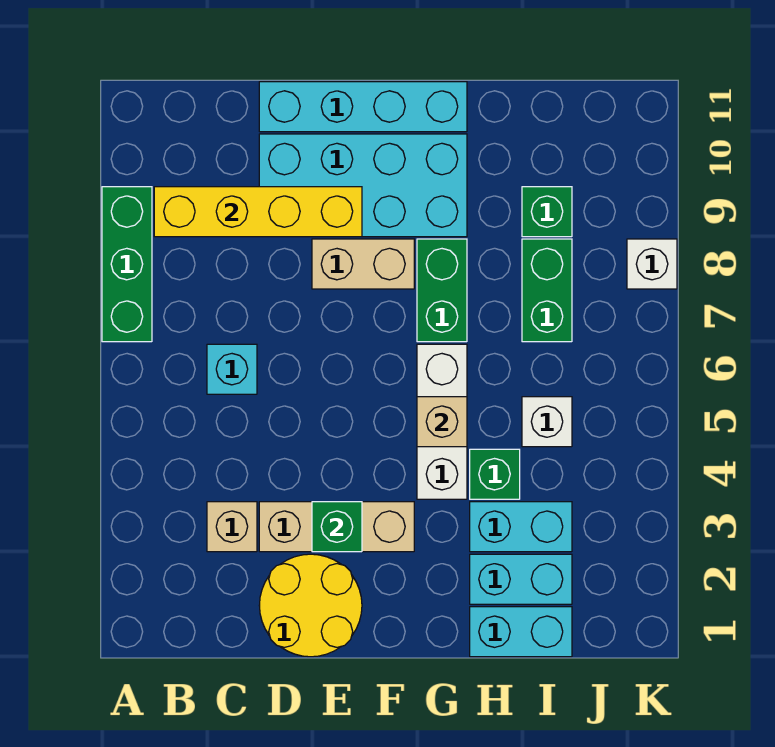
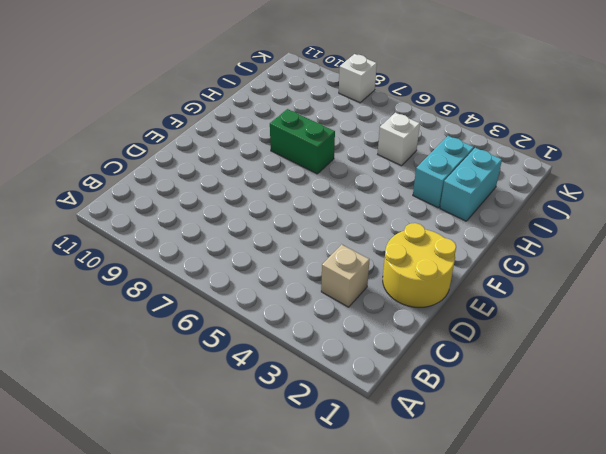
none -> green brick A7:A9 level 1
none -> cyan brick C6 level 1
none -> tan brick D3:F3 level 1

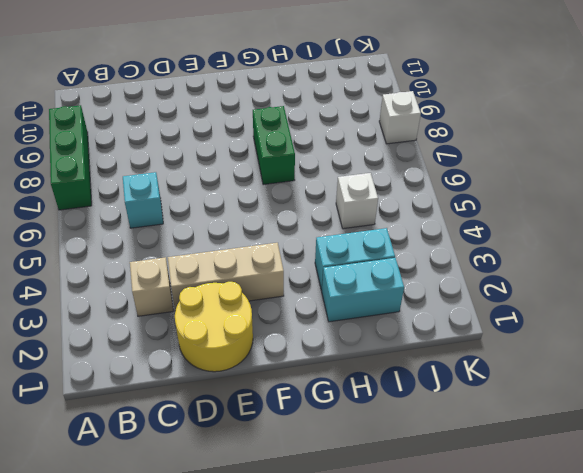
none -> cyan brick D9:G10 level 1
none -> cyan brick D11:G11 level 1
none -> tan brick E8:F8 level 1

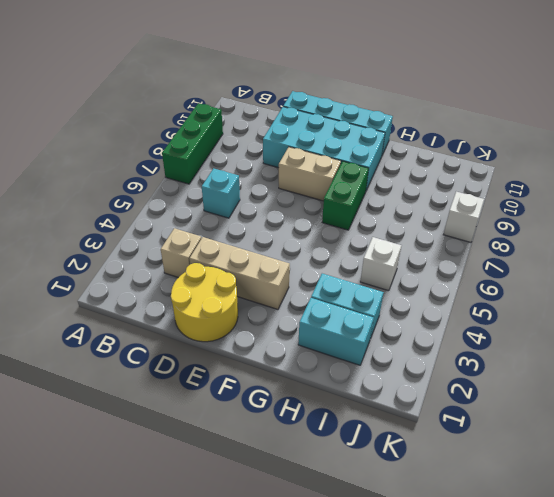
none -> white brick G4:G6 level 1
none -> cyan brick H1:I1 level 1
none -> green brick H4 level 1

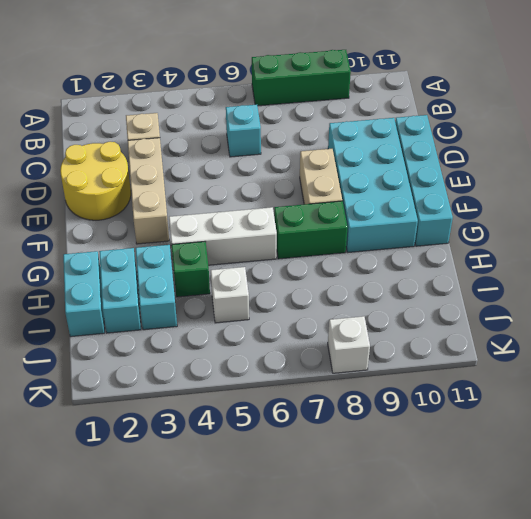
none -> green brick I7:I8 level 1
none -> green brick I9 level 1
none -> yellow brick B9:E9 level 2

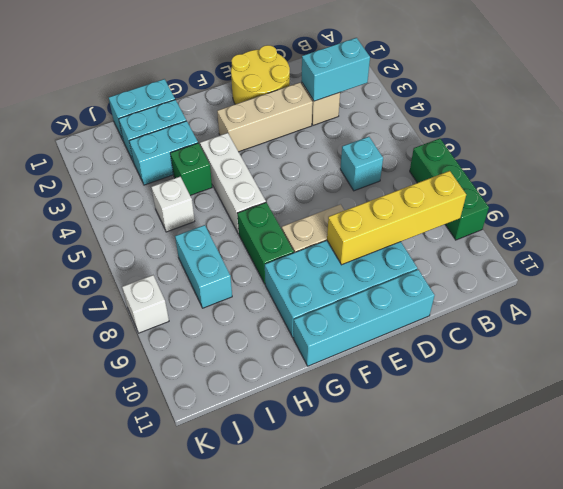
cyan brick B3:C3 level 2 -> none
cyan brick I7:I8 level 1 -> green brick I7:I8 level 1
none -> green brick I9 level 1
none -> green brick E3 level 2
none -> tan brick G5 level 2

